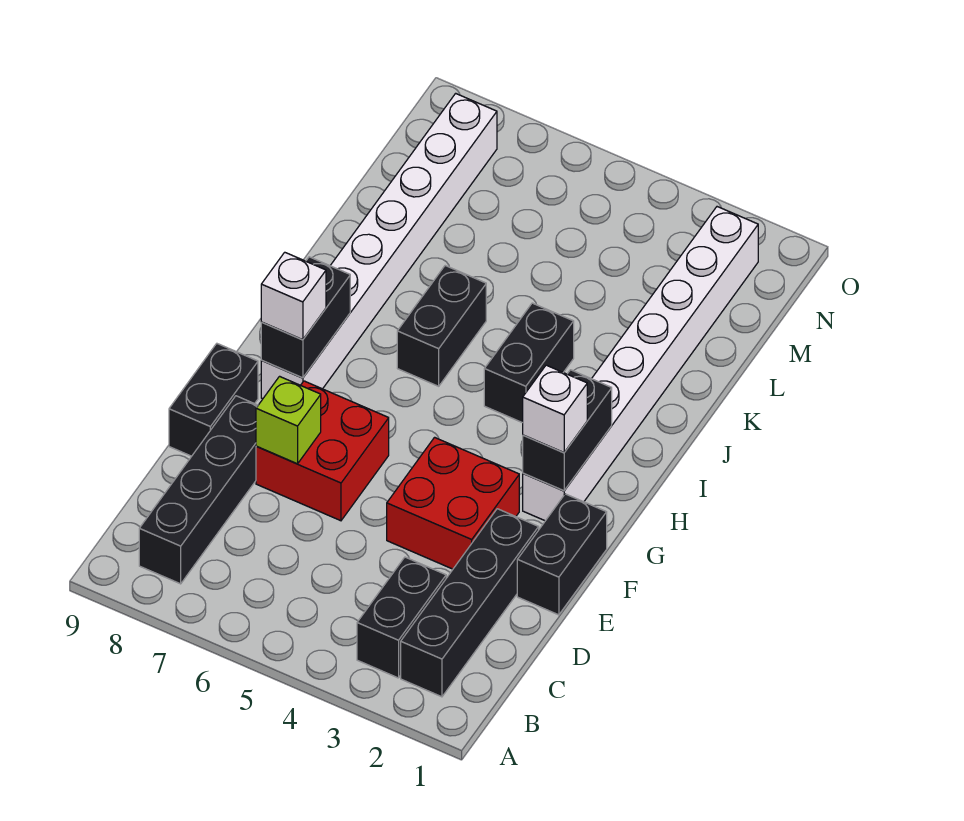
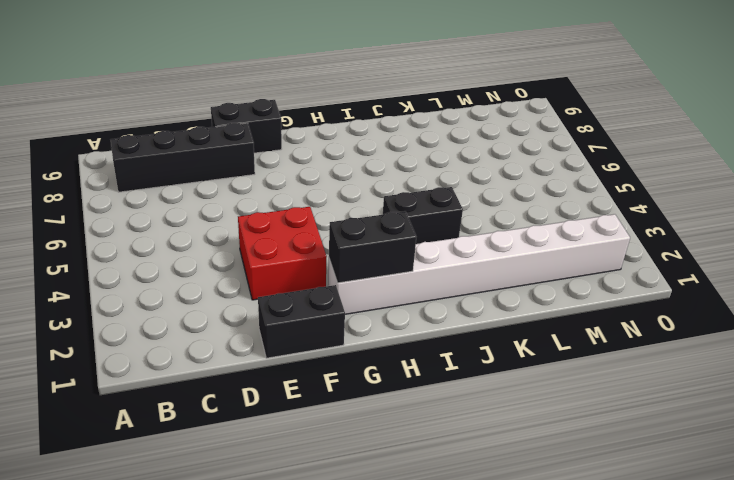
none -> black brick B2:E2 level 1
none -> black brick B3:C3 level 1
none -> red brick E6:F7 level 1

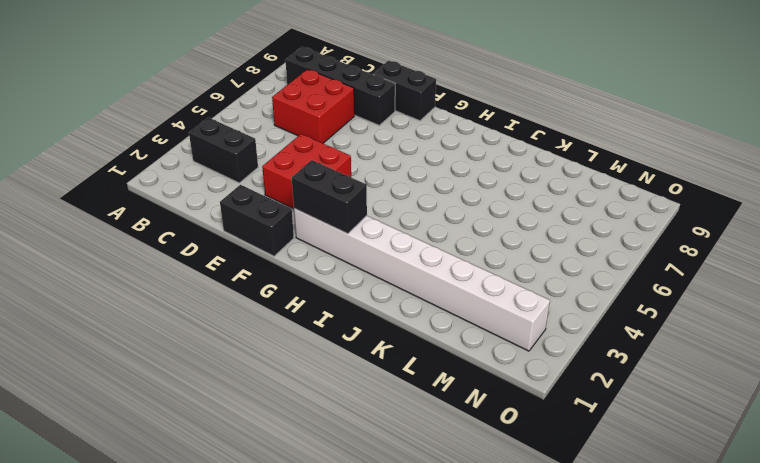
red brick C6:D7 level 1 -> red brick E6:F7 level 1
none -> black brick B2:E2 level 1
none -> white brick G8:N8 level 1
none -> black brick I4:J4 level 1

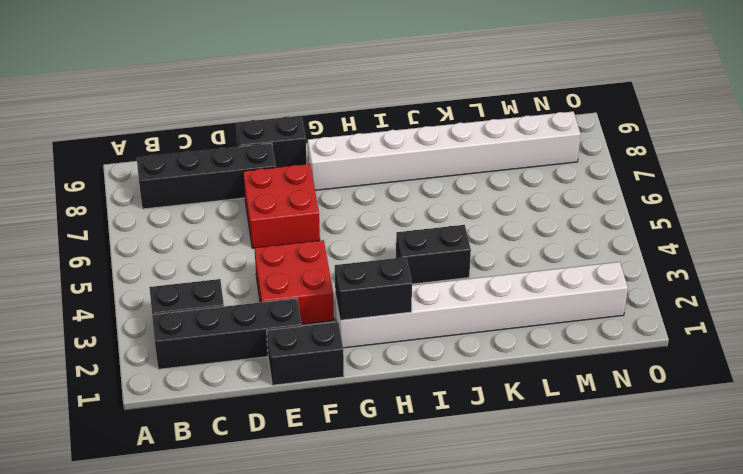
none -> black brick I6:J6 level 1
none -> lime brick E7 level 2
none -> black brick G8:H8 level 2

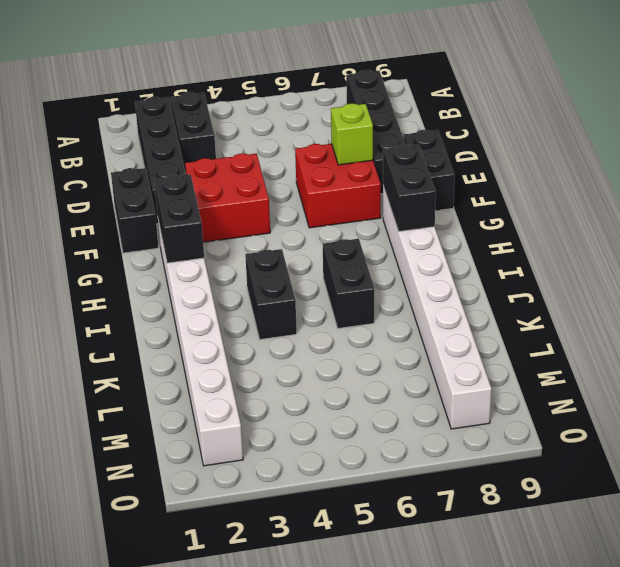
none -> white brick G2 level 3
none -> white brick G8 level 3

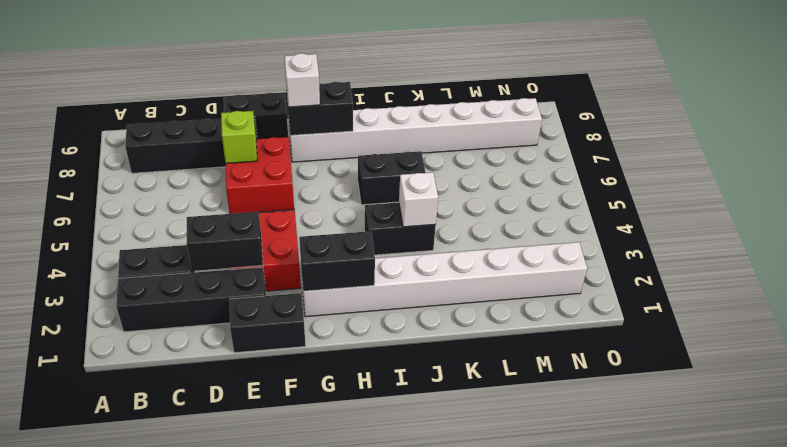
black brick D3:E3 level 2 -> none
white brick J4 level 2 -> white brick G2 level 3

